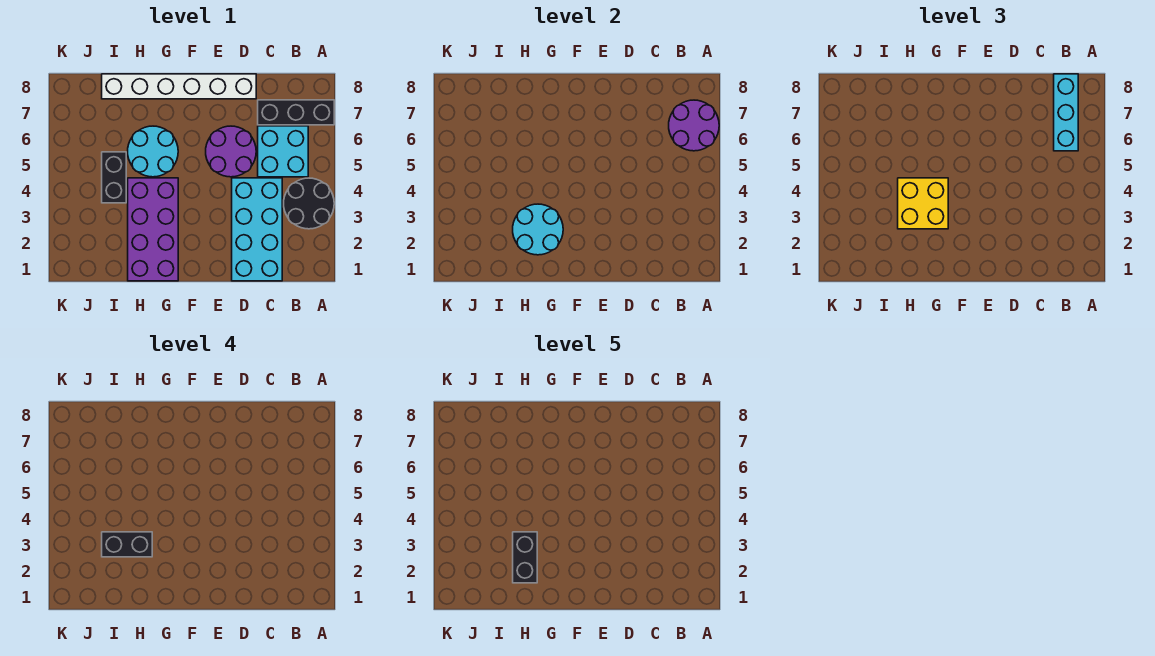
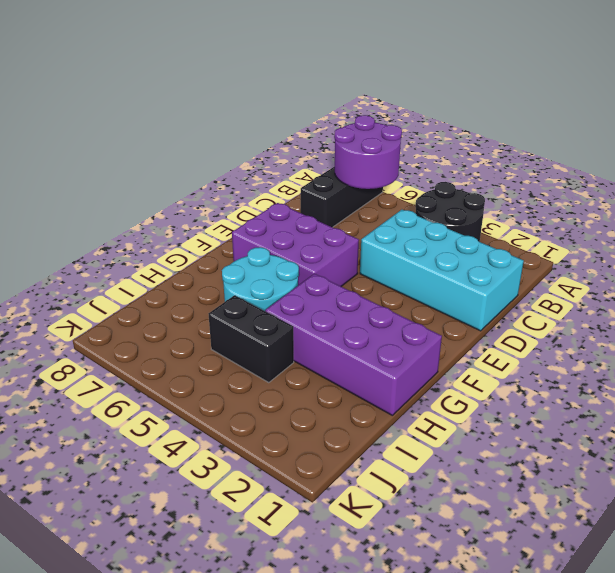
purple brick E5:F7 level 1 -> purple round brick D5:E6 level 1
none -> cyan brick B5:C6 level 1
none -> white brick D8:I8 level 1
none -> cyan round brick G2:H3 level 2

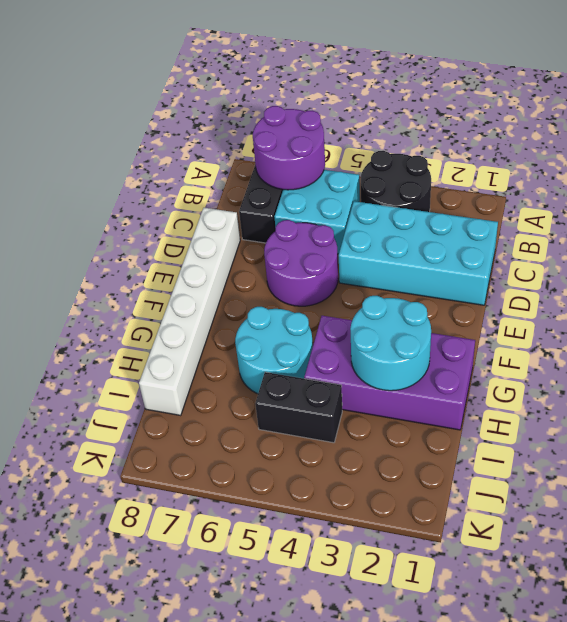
none -> cyan brick B6:B8 level 3
none -> yellow brick G3:H4 level 3
none -> black brick H3:I3 level 4

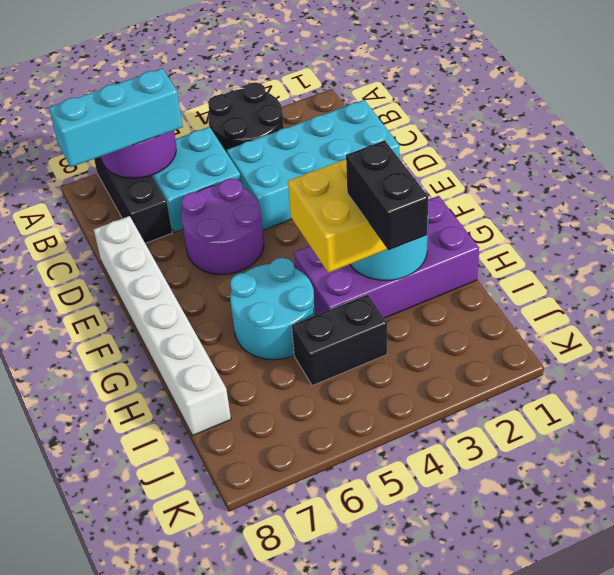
none -> black brick H2:H3 level 5

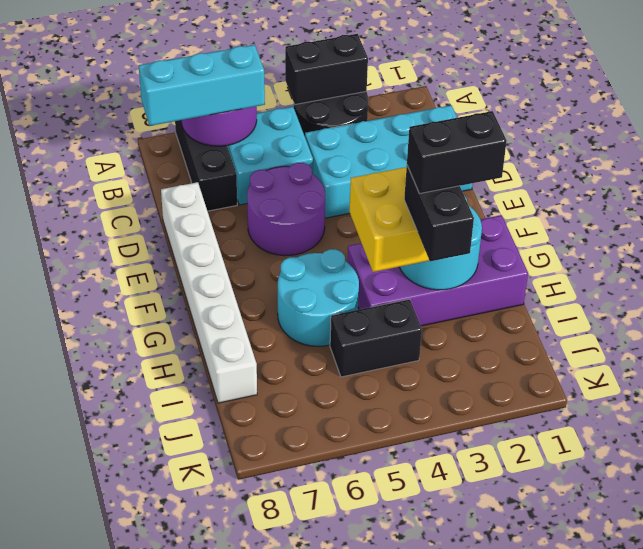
black brick A3:A4 level 2 -> none

